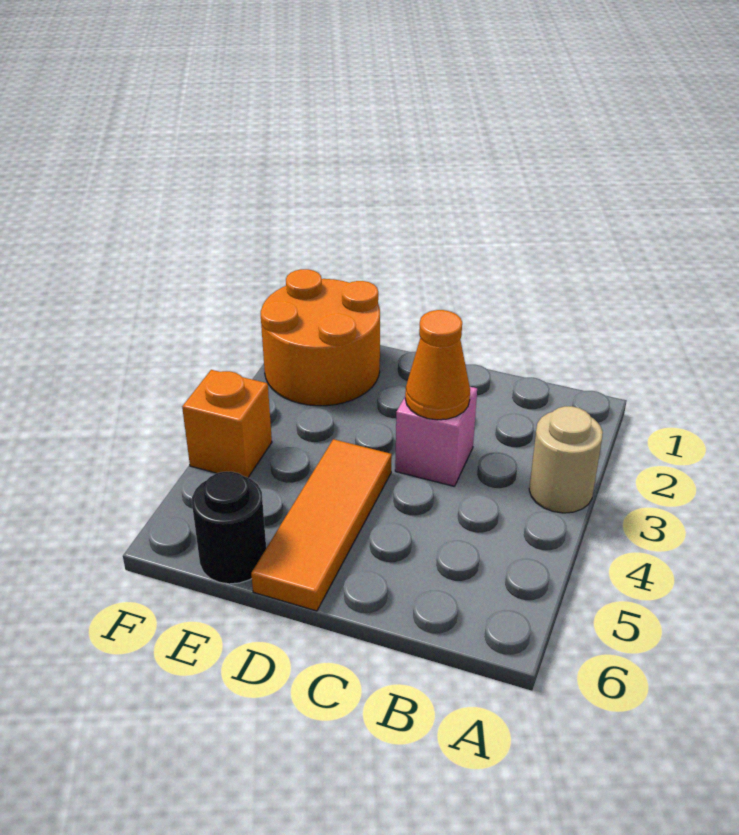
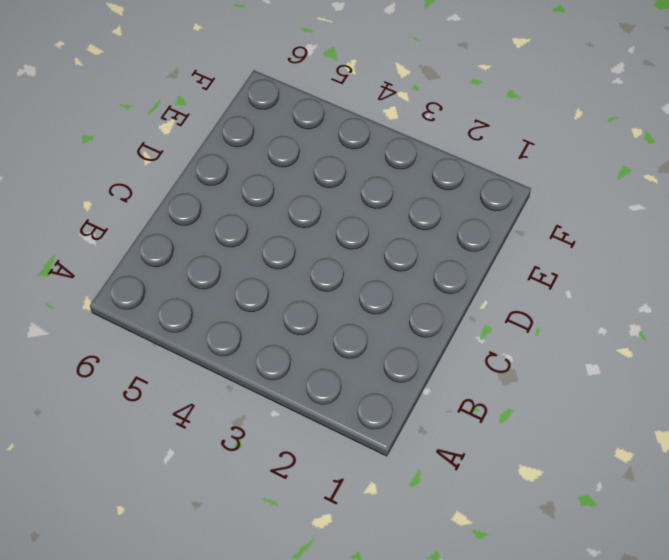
none -> tan round brick A3 level 1
none -> pink brick C3 level 1

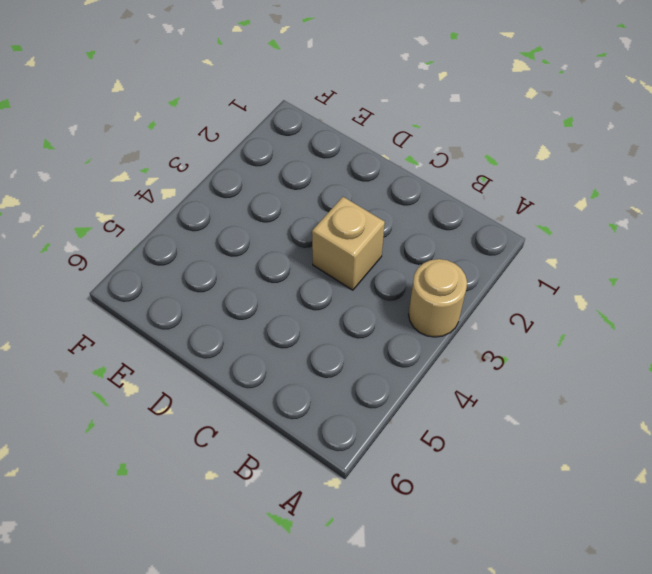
tan brick C3 level 1 -> pink brick C3 level 1
none -> orange tile D4:D6 level 1
none -> orange round brick E1:F2 level 1

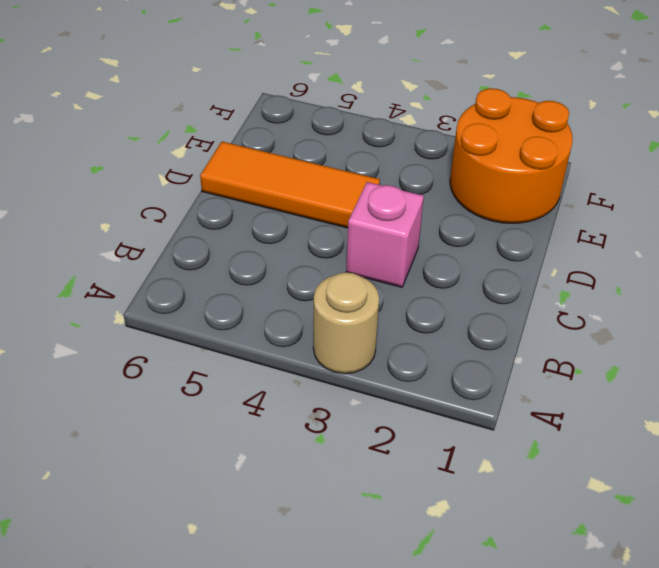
none -> black round brick E6 level 1
none -> orange brick F4 level 1

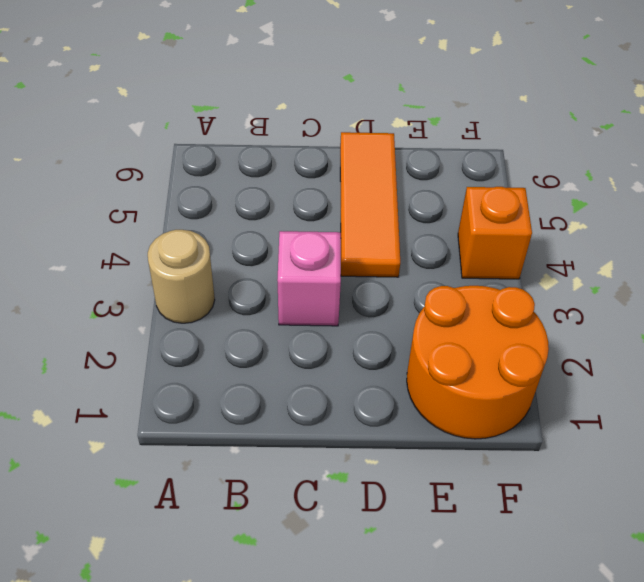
none -> black round brick E6 level 1
none -> orange cone C3 level 2

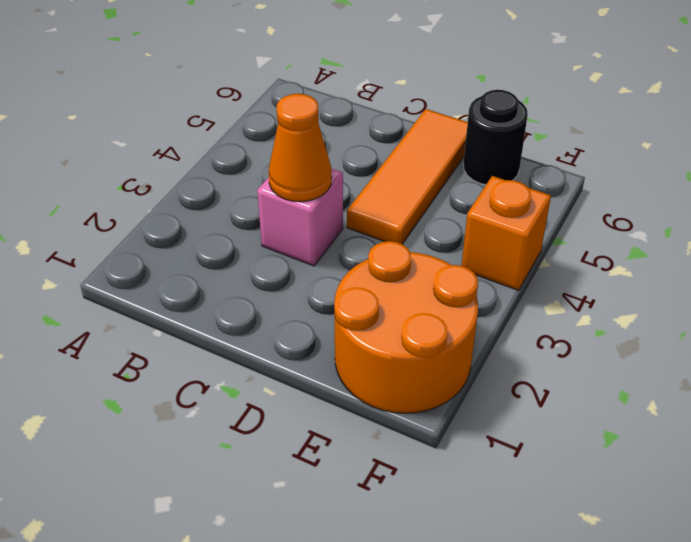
none -> tan round brick A3 level 1

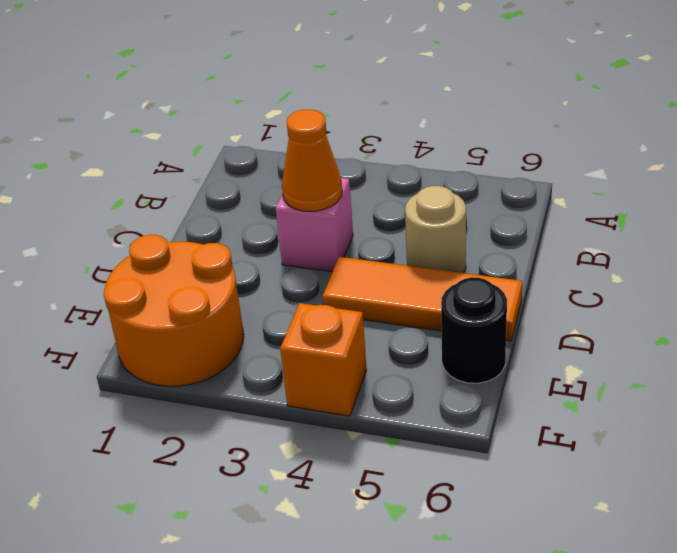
tan round brick C5 level 1 -> tan round brick A3 level 1

